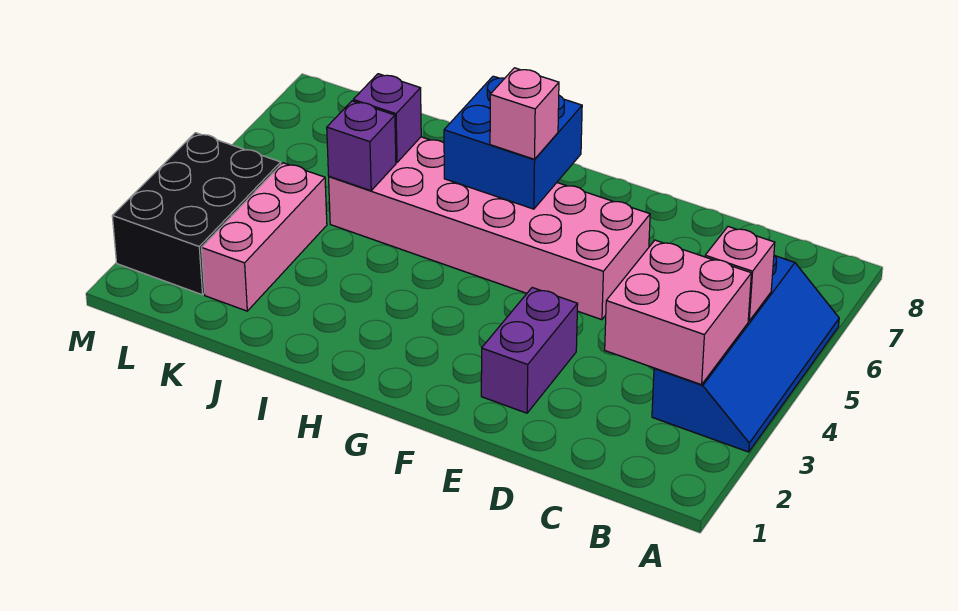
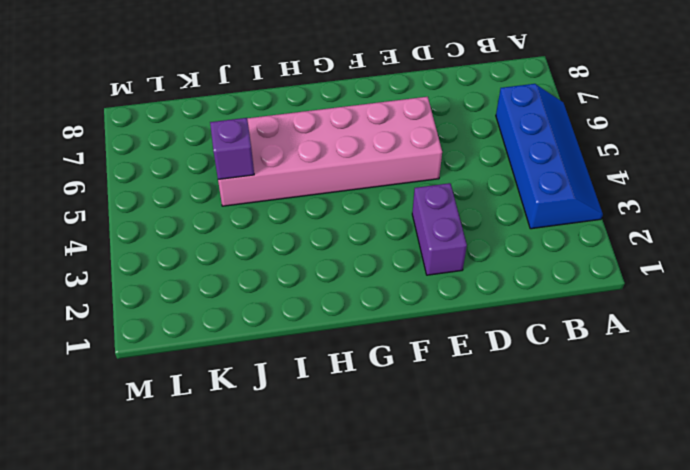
none -> pink brick K2:K4 level 1
none -> black brick L2:M4 level 1

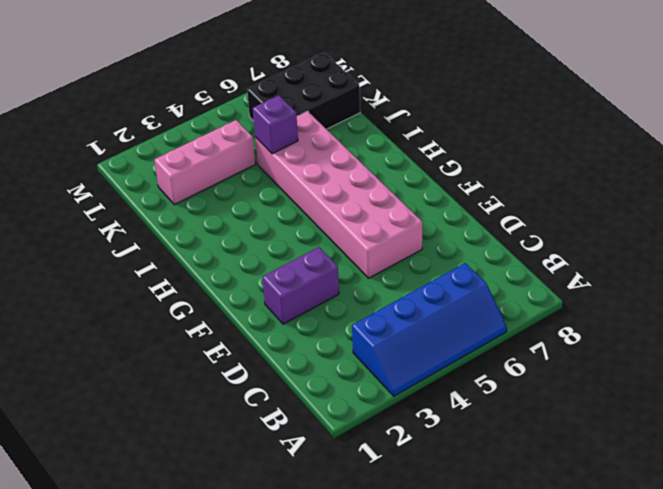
black brick K6:L8 level 1 -> black brick L2:M4 level 1
none -> pink brick B3:C4 level 2
none -> pink brick B5 level 2

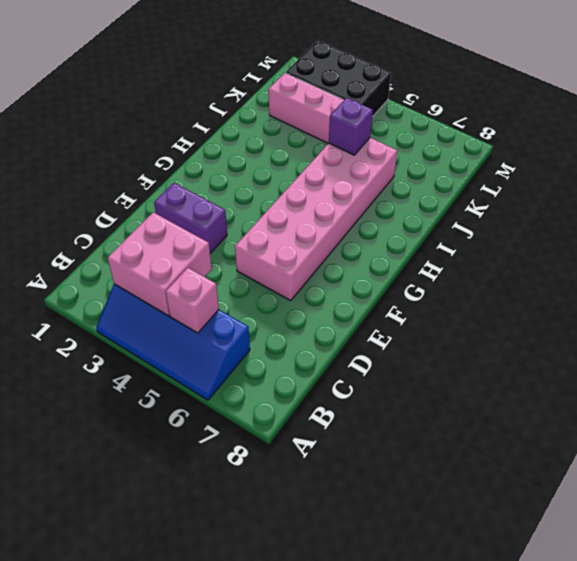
none -> blue brick G6:H7 level 2
none -> purple brick J6 level 2

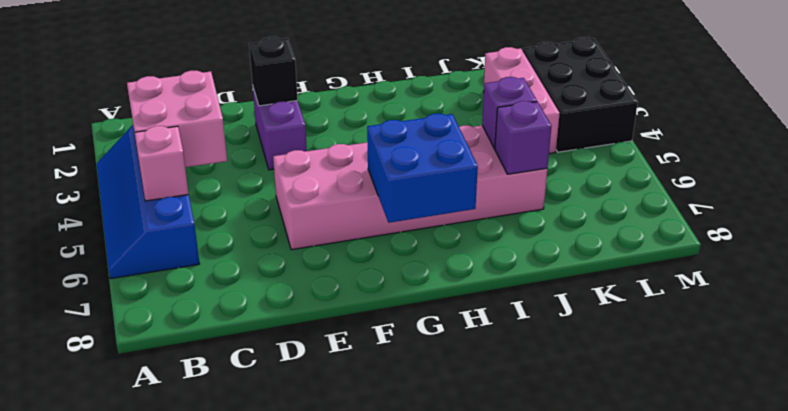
black brick E2 level 2 -> none
none -> pink brick G6 level 3

